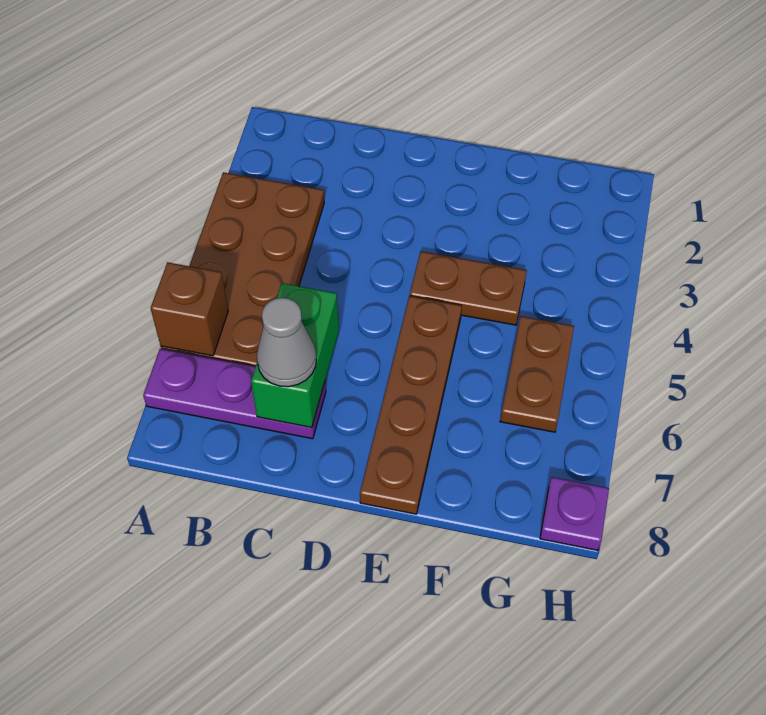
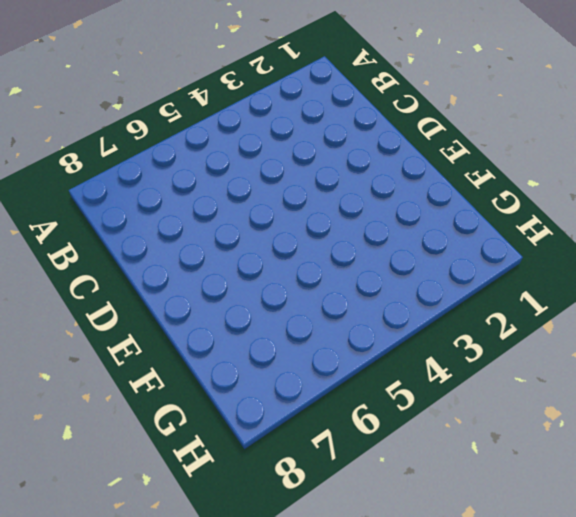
none -> brown plate A3:B6 level 1
none -> purple plate A7:C7 level 1

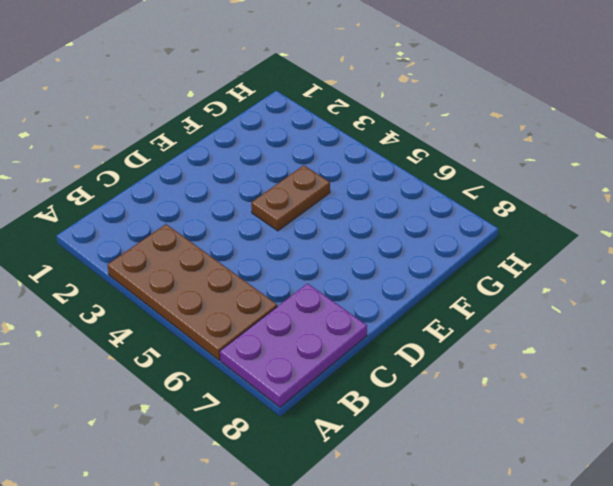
purple plate A7:C8 level 1 -> purple plate A7:C7 level 1
none -> brown plate E5:E8 level 1
none -> brown plate G5:G6 level 1

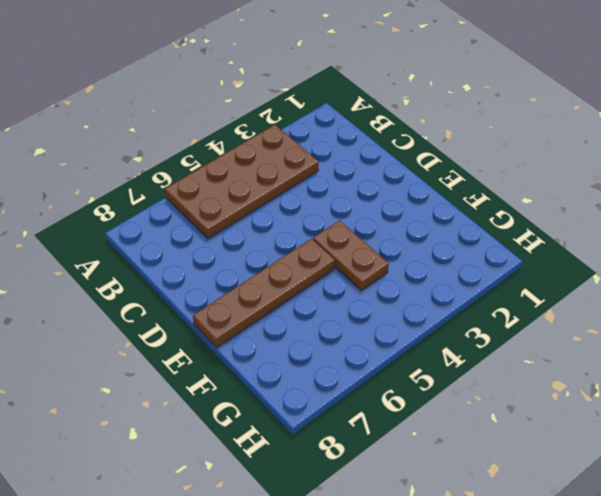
none -> purple plate A7:C7 level 1
none -> brown plate G5:G6 level 1

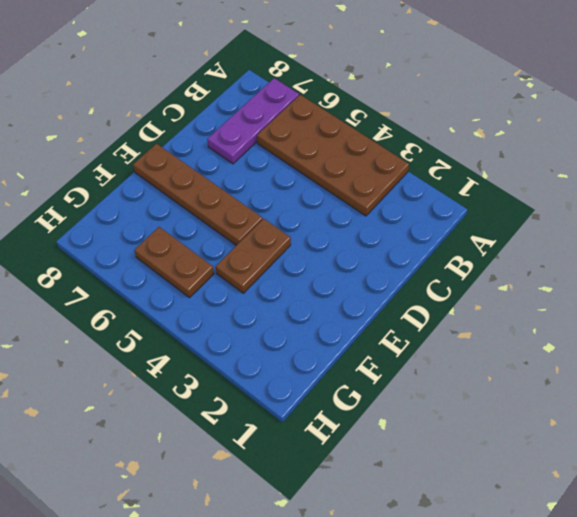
none -> purple plate H8 level 1
none -> brown brick A6 level 2

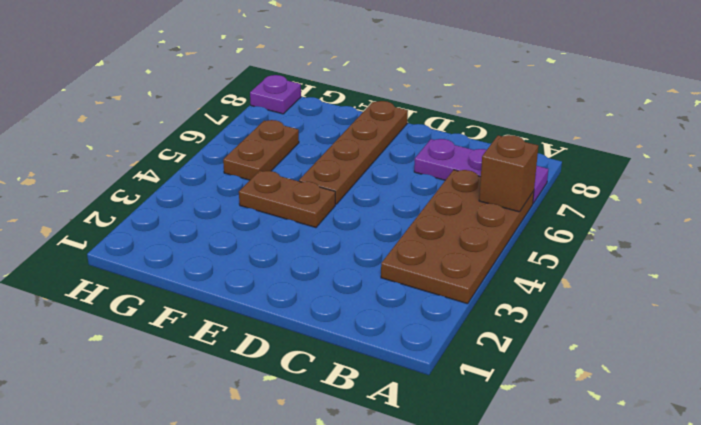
none -> green brick C6:C7 level 2
none -> grey cone C7 level 3

